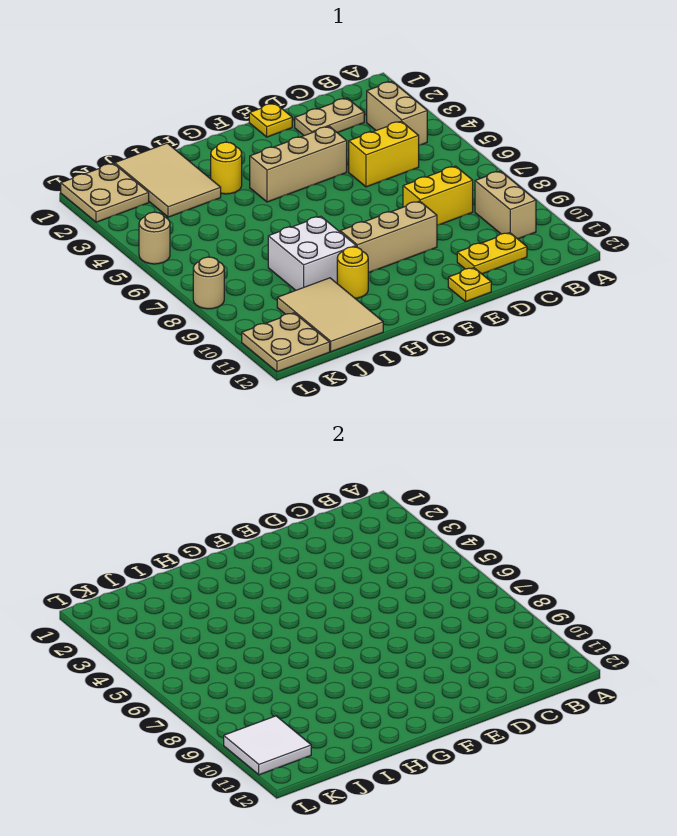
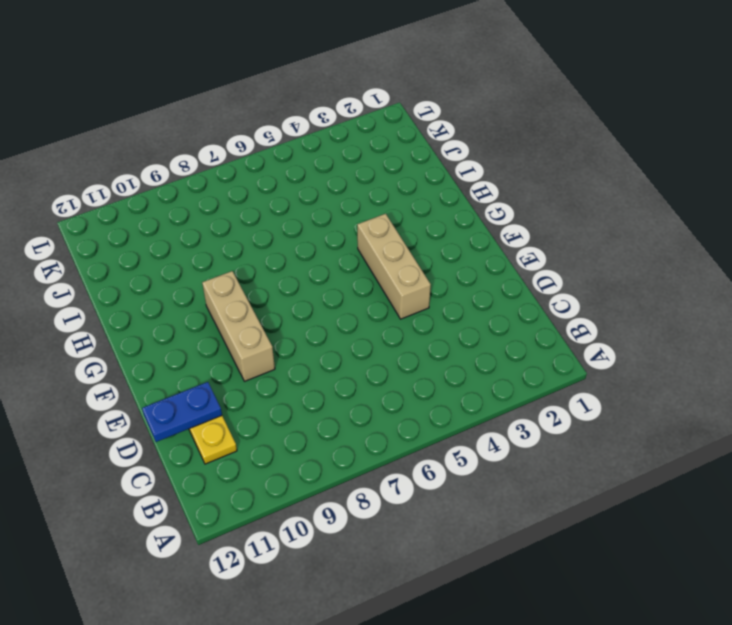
blue plate D11:D12 level 2 -> none
none -> tan brick B3:B4 level 1
none -> tan brick B9:B10 level 1
none -> tan plate C2:D2 level 1

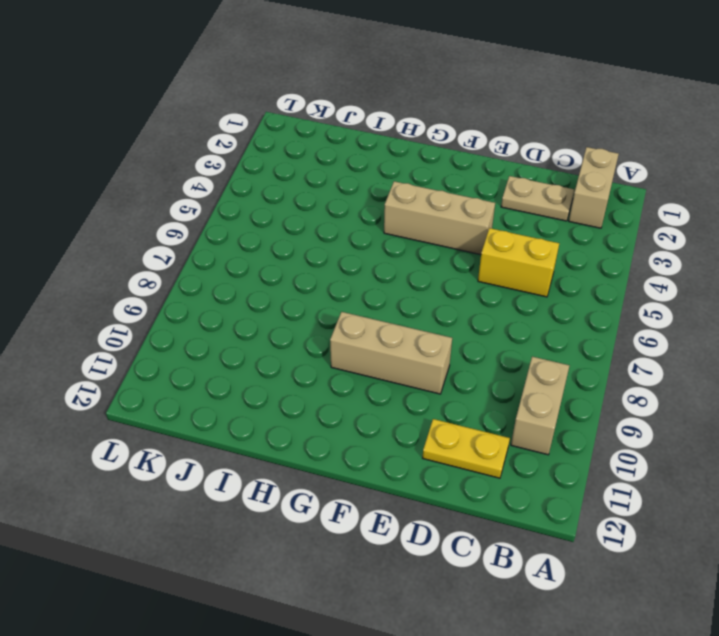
tan brick B1:B2 level 1 -> tan brick B3:B4 level 1
none -> yellow brick C8:D8 level 1
none -> yellow plate E1 level 1
none -> yellow plate E12 level 1

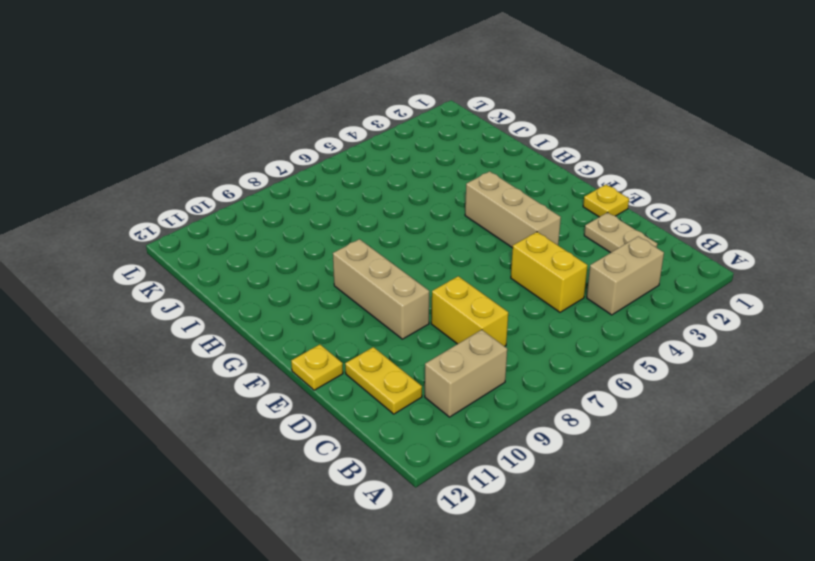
none -> yellow round brick H3 level 1
none -> white brick H8:I9 level 1
none -> yellow round brick H10 level 1

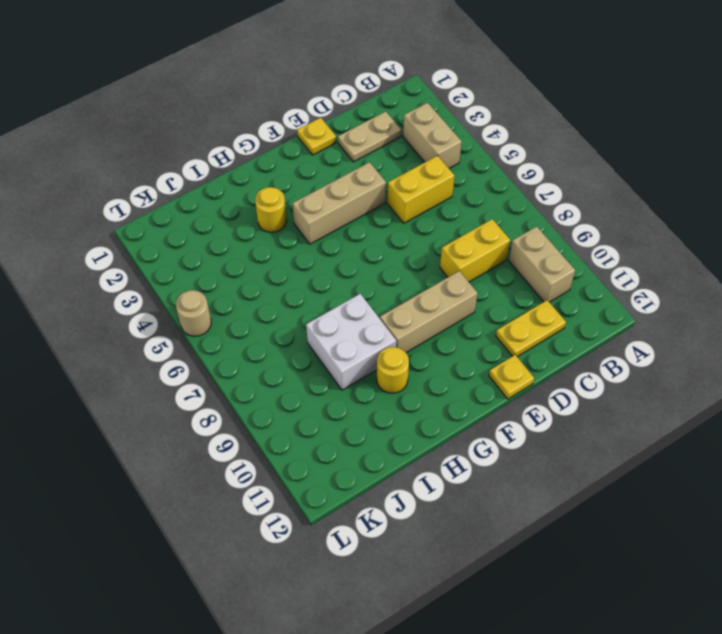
none -> tan tile I1:J3 level 1
none -> tan tile I10:J12 level 1
none -> tan plate K1:L2 level 1

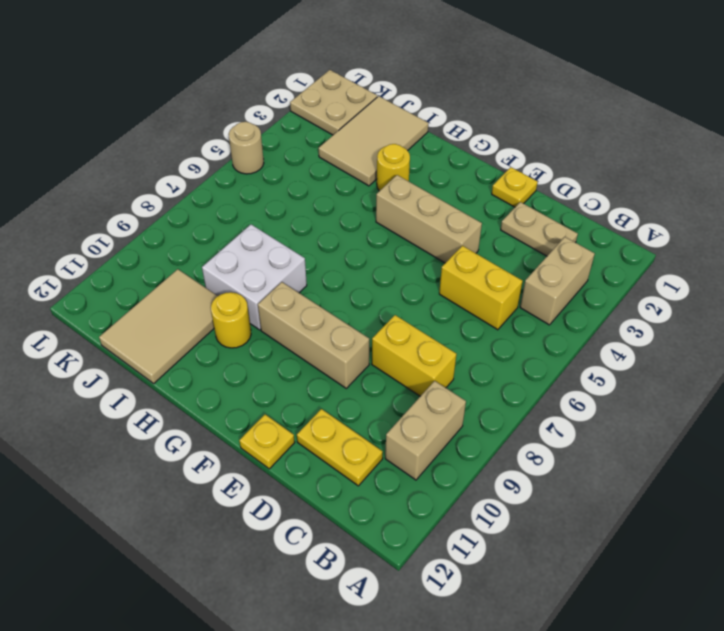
none -> tan plate K11:L12 level 1
none -> tan round brick L8 level 1
none -> white tile K10:L11 level 2

